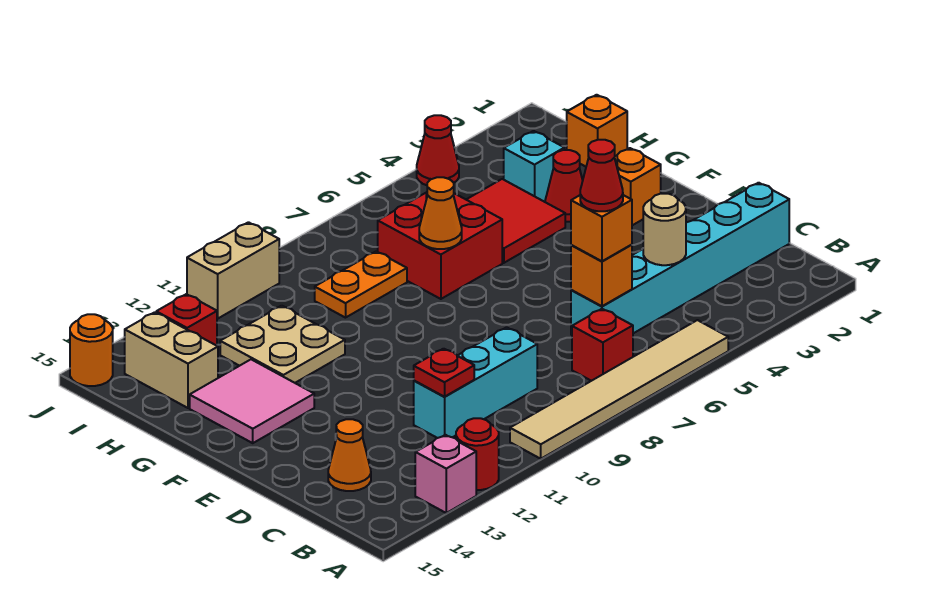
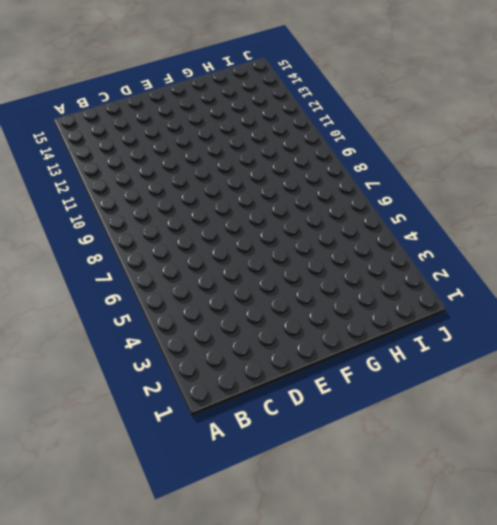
none -> tan tile A5:A10 level 1
none -> red round brick A12 level 1
none -> pink brick A13 level 1

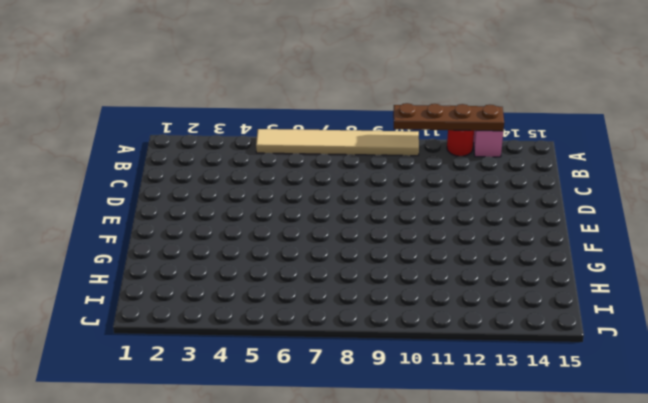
brown plate A10:A13 level 2 -> none
none -> red brick B7 level 1
none -> cyan brick C1:C6 level 1
none -> cyan brick C9:C11 level 1

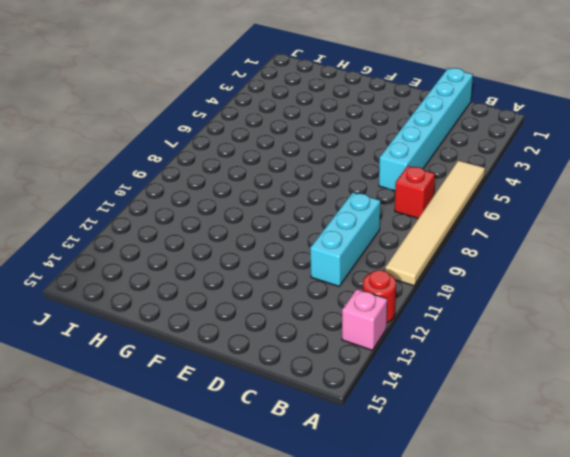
none -> orange cone C14 level 1
none -> orange brick F2 level 1
none -> pink tile F13:G14 level 1

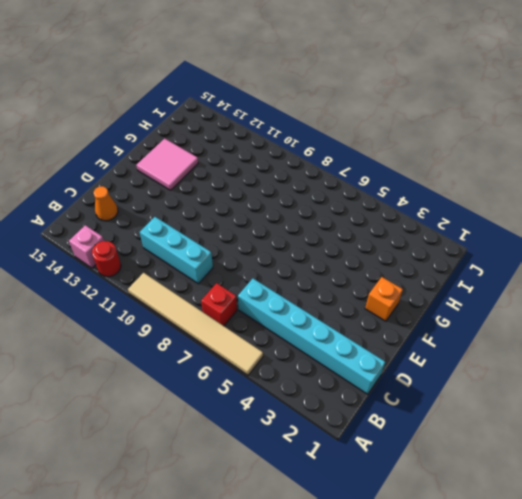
none -> red cone G3 level 1
none -> red tile G4:H5 level 1
none -> red brick G6:H7 level 1

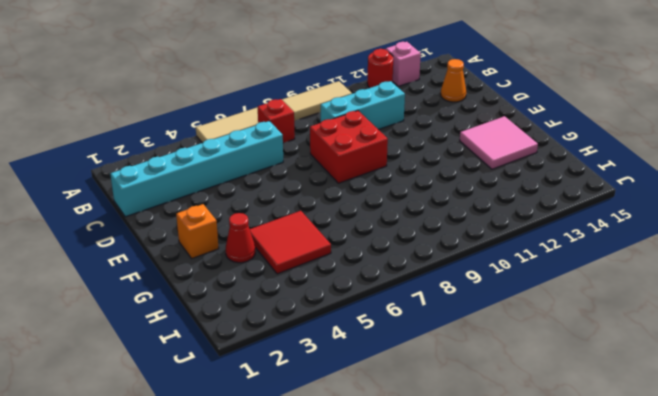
red brick D8:E9 level 1 -> red brick G6:H7 level 1
none -> tan plate G11:H12 level 1
none -> orange brick H1 level 1
none -> cyan brick H3 level 1

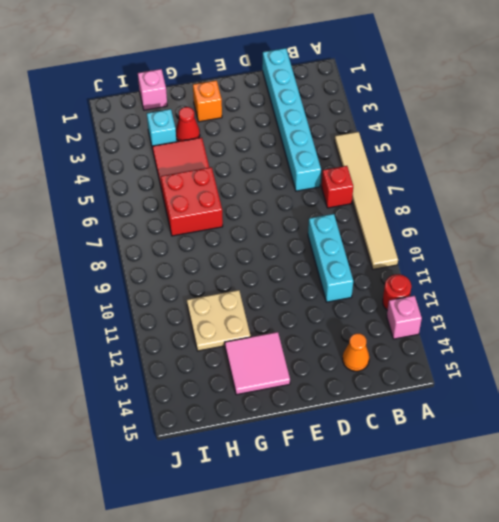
pink brick H1 level 1 -> orange brick H1 level 1
none -> orange plate H8:H9 level 1
none -> tan brick H14:I14 level 1
none -> red brick I13 level 1

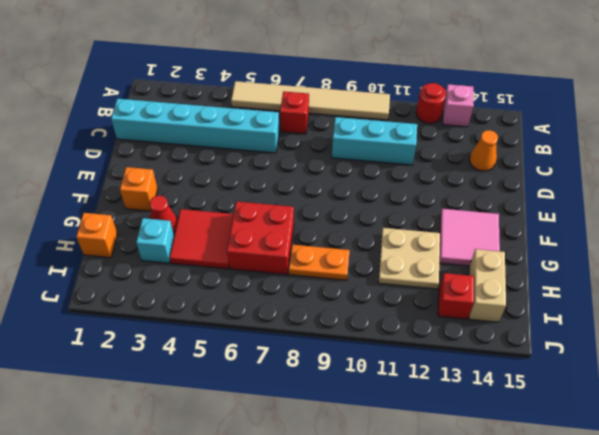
none -> red cone J4 level 1
none -> tan brick J10:J11 level 1
none -> orange round brick J15 level 1

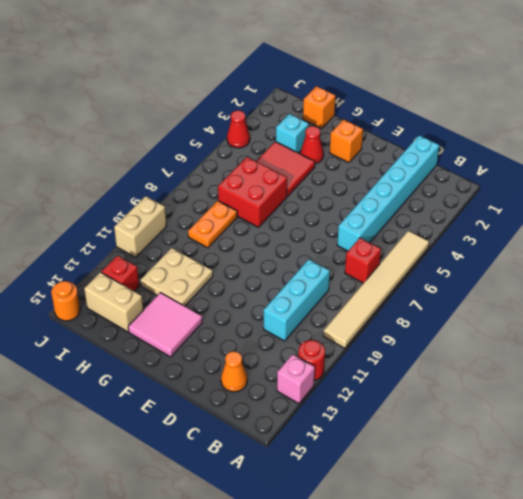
none -> tan round brick C4 level 2
none -> orange brick C6 level 2
none -> red plate C11 level 2

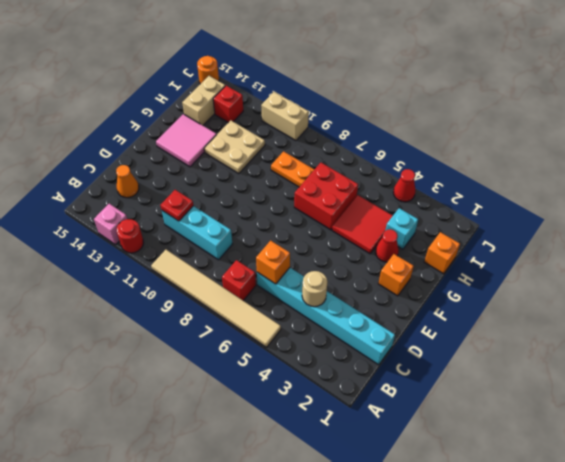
none -> orange cone G7 level 2
none -> orange brick C6 level 3
none -> red cone C6 level 4

